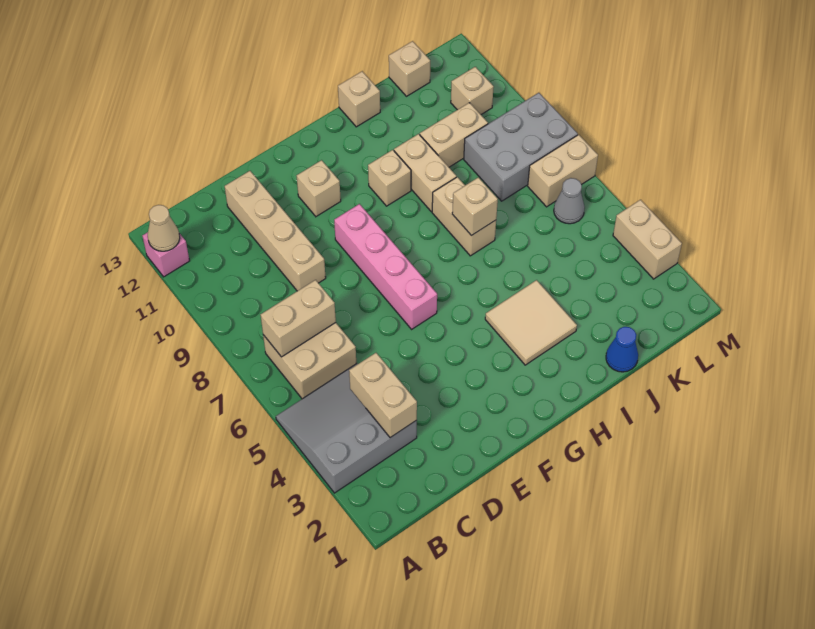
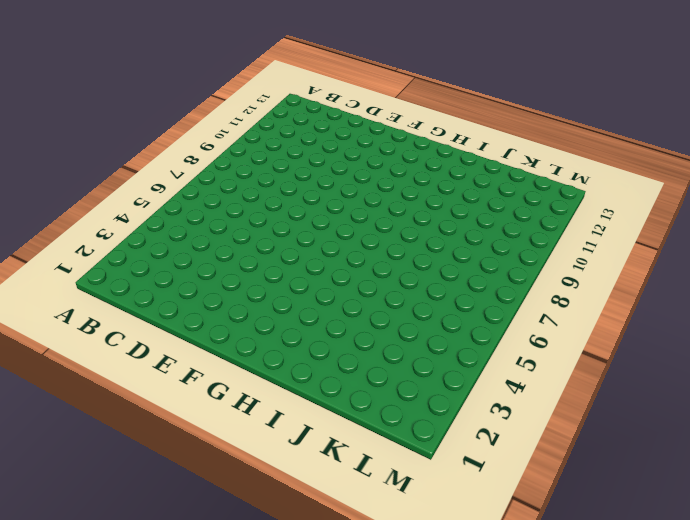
none -> grey slope A3:C5 level 1 top 3
none -> pink brick A12 level 1
none -> tan brick B6:C7 level 1

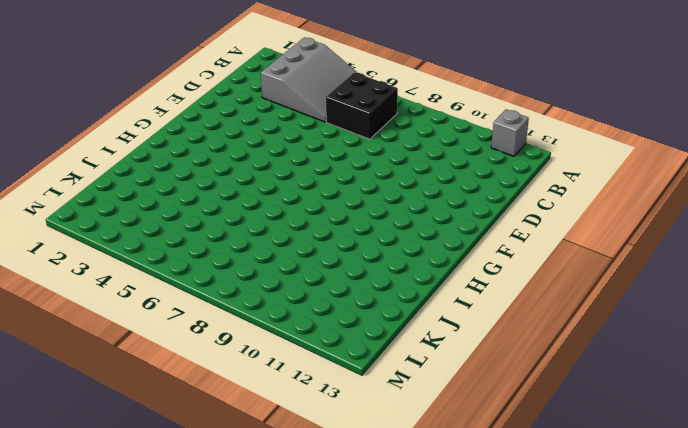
grey brick A12 level 1 -> pink brick A12 level 1
black brick B6:C7 level 1 -> tan brick B6:C7 level 1
none -> tan brick D9:D12 level 1
none -> pink brick F6:F9 level 1
none -> tan brick F11 level 1

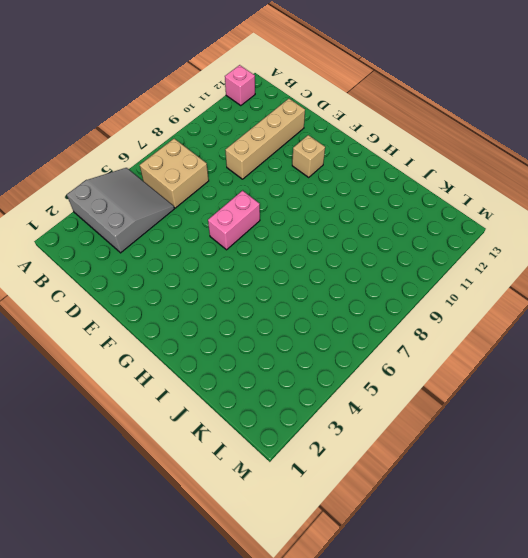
pink brick F6:F7 level 1 -> pink brick F6:F9 level 1
none -> tan tile H3:I4 level 1
none -> tan brick H10 level 1
none -> tan brick I7:I8 level 1

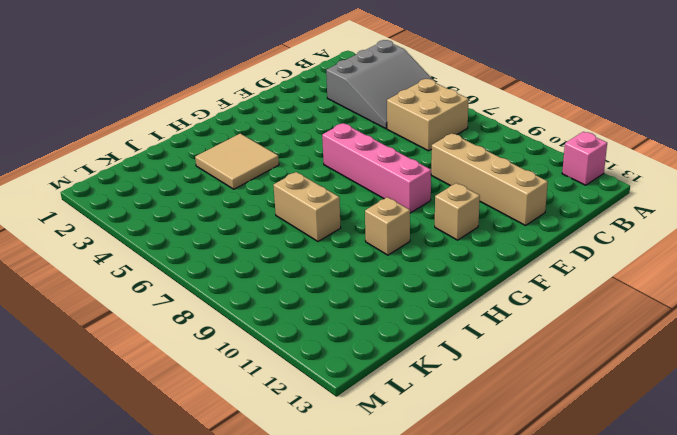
none -> tan brick I9:I10 level 1
none -> tan brick I13 level 1
none -> blue cone J1 level 1

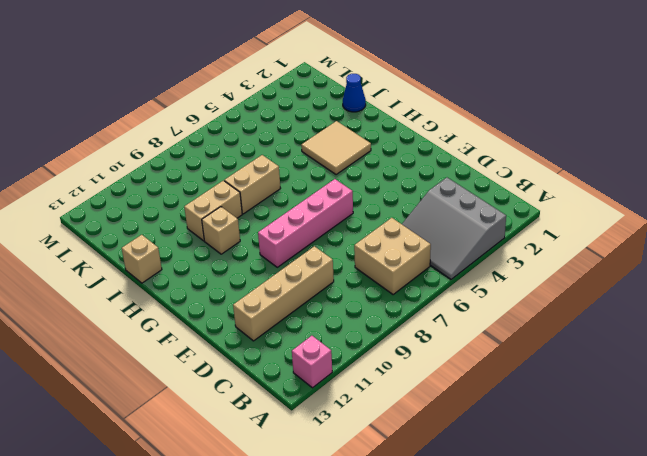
none -> tan brick F11 level 1
none -> tan brick J10:K10 level 1
none -> grey brick K8:M9 level 1

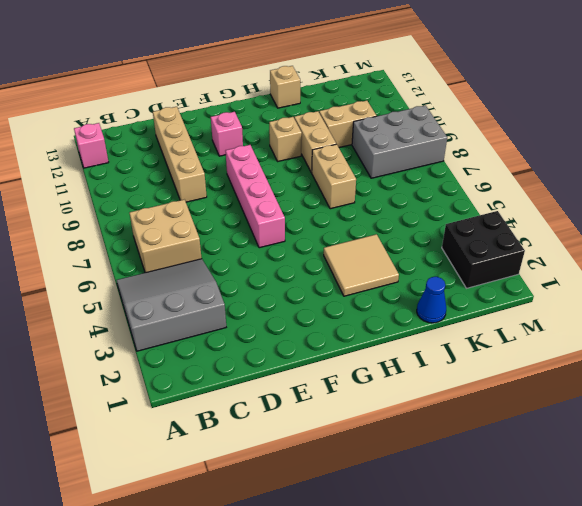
pink brick F11 level 1 -> tan brick F11 level 1
black brick L2:M3 level 1 -> tan brick M3:M4 level 1
none -> tan brick K13 level 1
none -> grey cone L6 level 1
none -> tan brick L7:M7 level 1

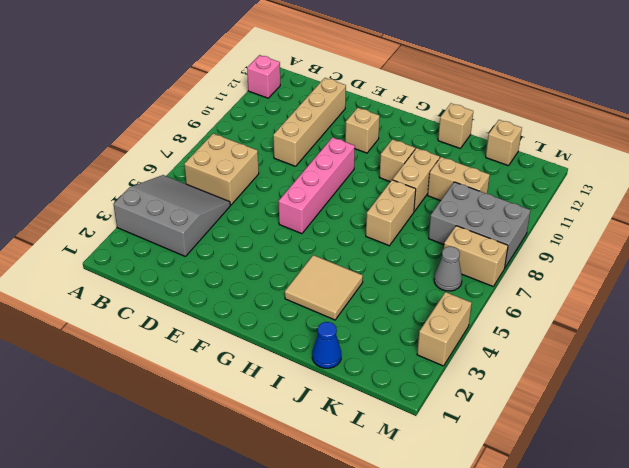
none -> tan brick L11 level 1
none -> tan cone A12 level 2
none -> tan brick B7:C7 level 2

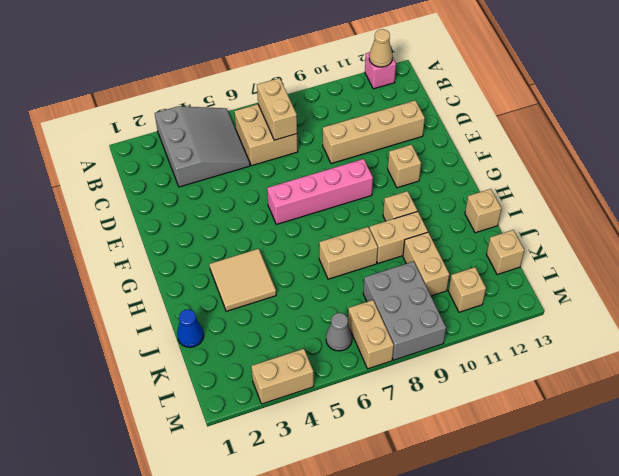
none -> tan brick C3:C4 level 2
none -> tan brick I7 level 2

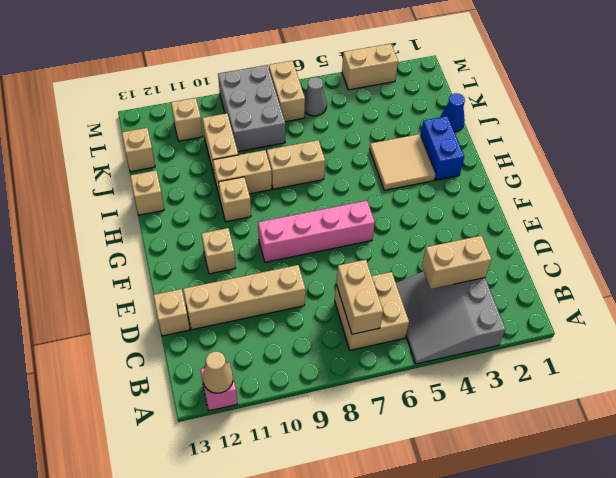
tan brick D13 level 1 -> tan brick I7 level 2
blue brick H2:I2 level 1 -> none

